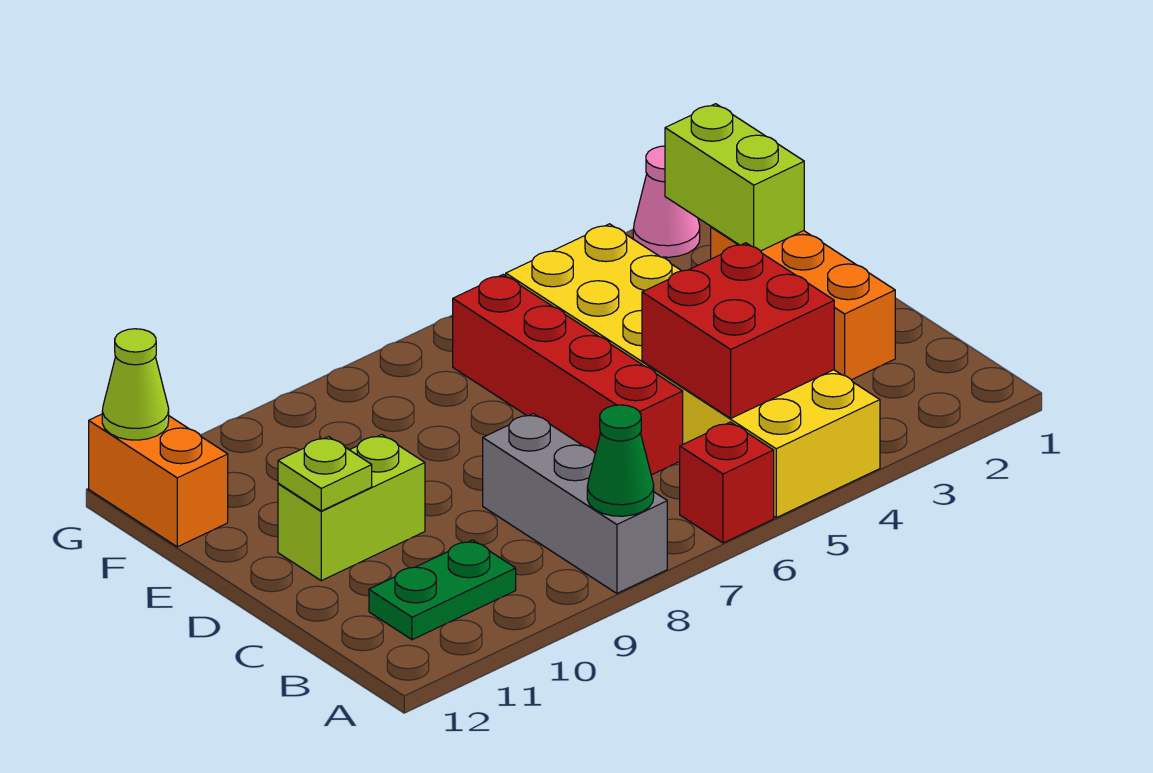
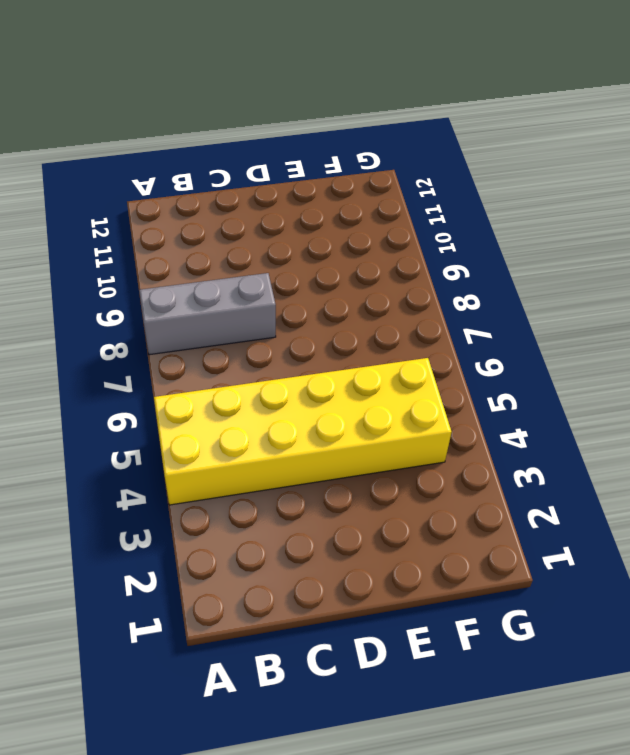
none -> red brick A6 level 1
none -> green plate B10:B11 level 1
none -> orange brick C2:E2 level 1

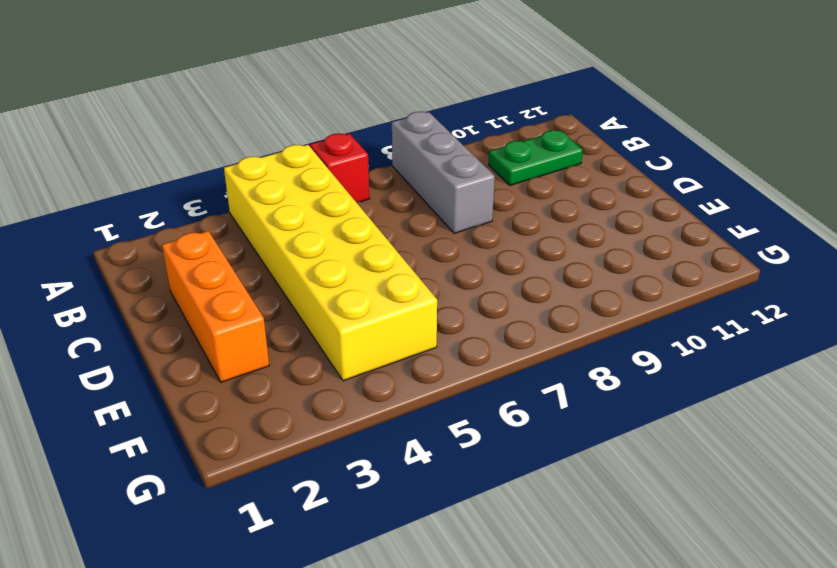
none -> red brick C6:F6 level 1
none -> lime brick D10:D11 level 1
none -> orange brick F12:G12 level 1

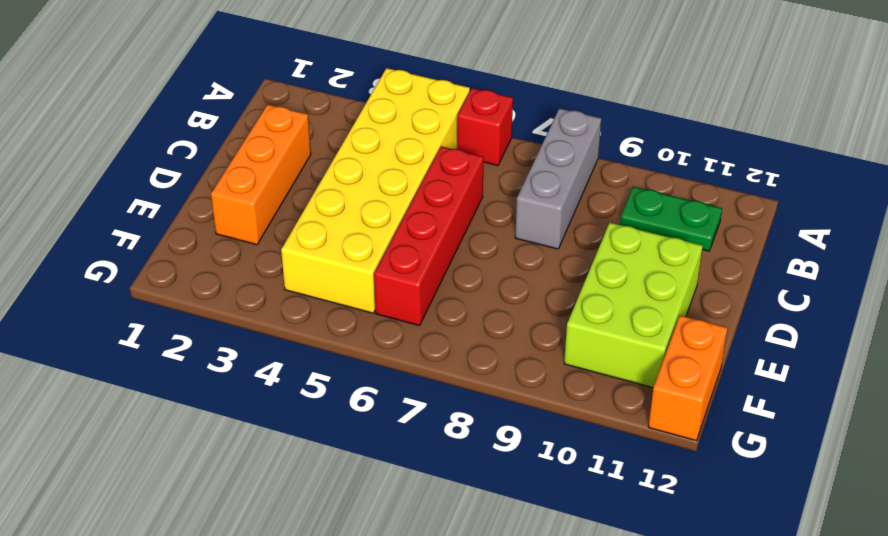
lime brick D10:F11 level 1 -> lime brick D10:D11 level 1
none -> pink cone G2 level 1
none -> green cone A8 level 2
none -> red brick B4:C5 level 2

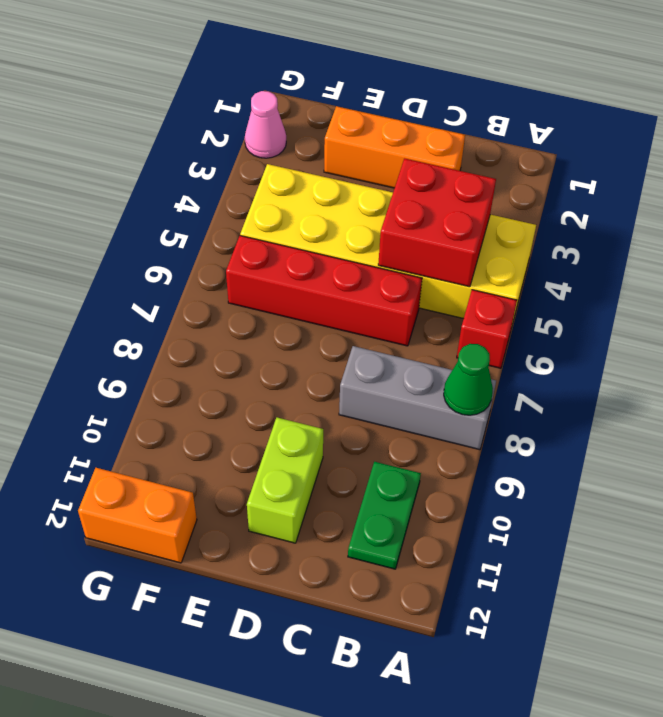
none -> lime plate D11 level 2
none -> lime brick E2:F2 level 2
none -> lime cone G12 level 2

